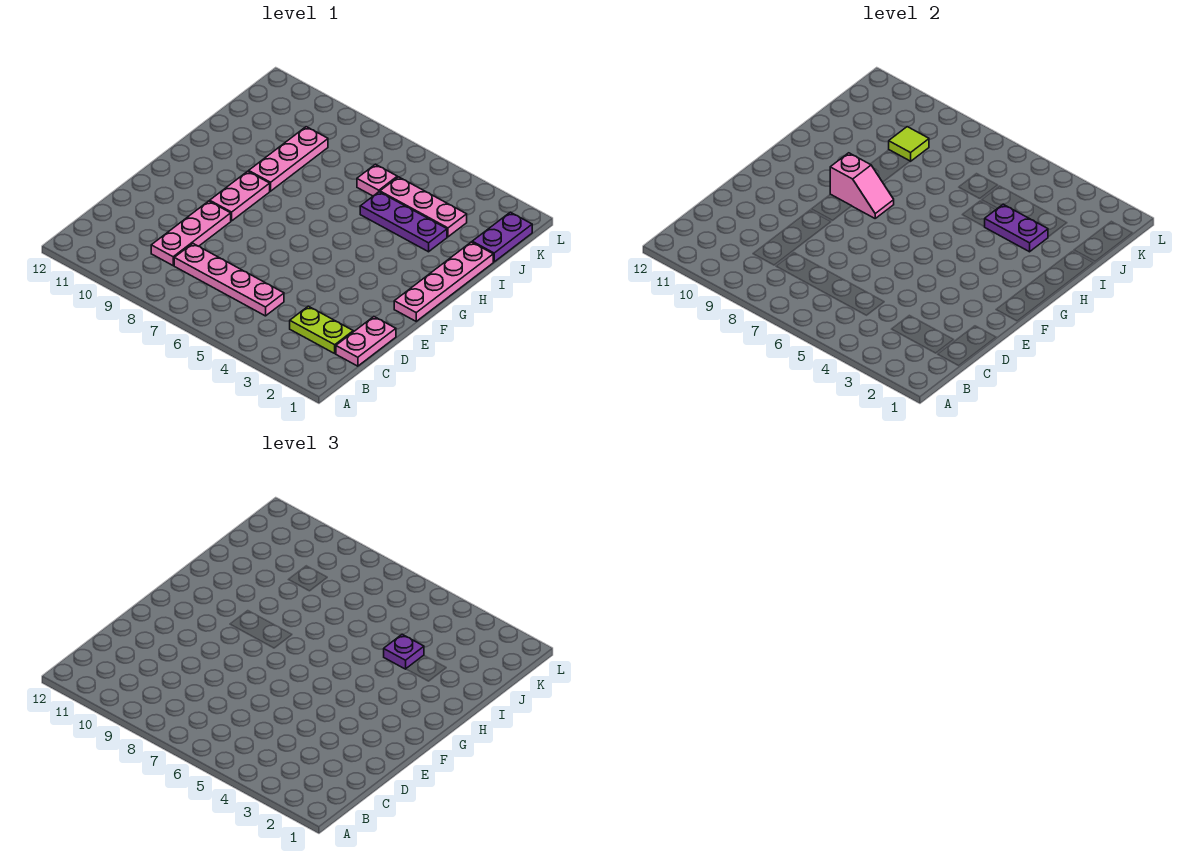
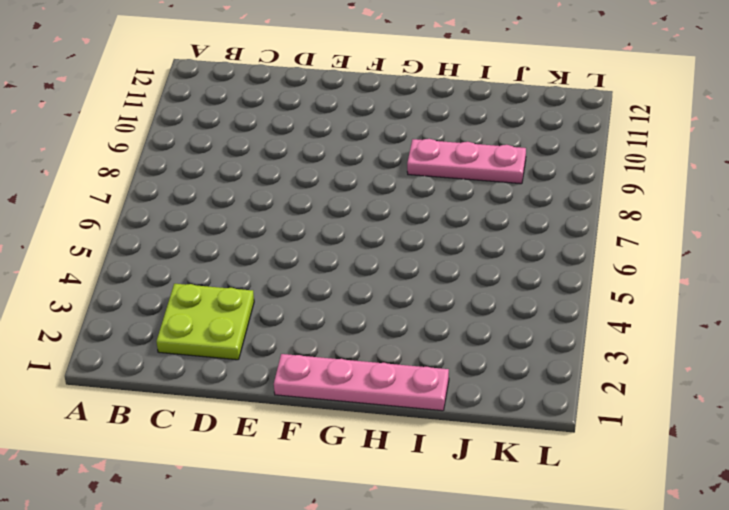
lime plate C2:D3 level 1 -> lime plate C2:C3 level 1
none -> pink plate C1:D1 level 1
none -> pink plate C5:C8 level 1
none -> pink plate C9:E9 level 1

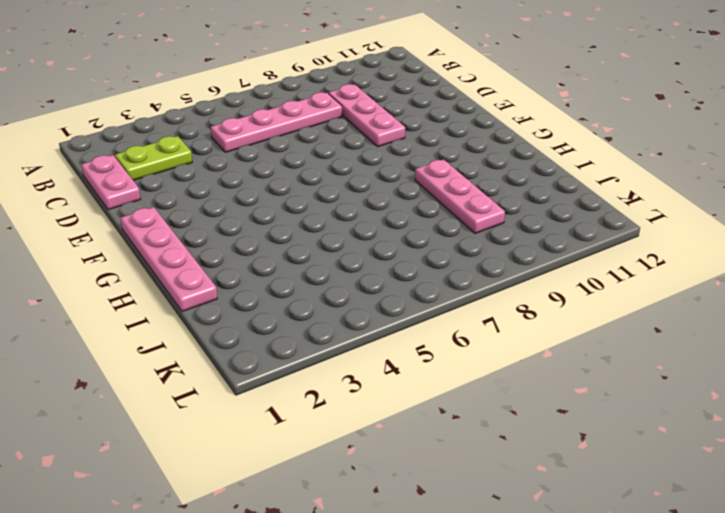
none -> pink plate F9:G9 level 1
none -> purple plate I3:I5 level 1
none -> purple plate J1:K1 level 1

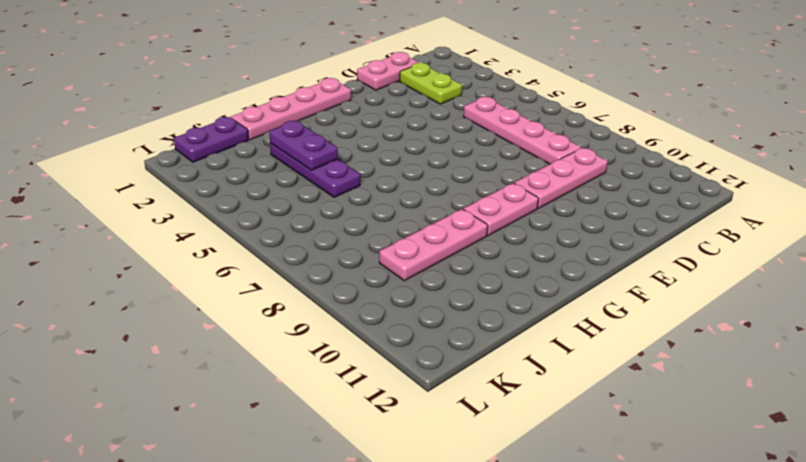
none -> pink plate J3:J5 level 1
none -> pink plate J6 level 1
none -> pink slope G8:G9 level 2 top 9

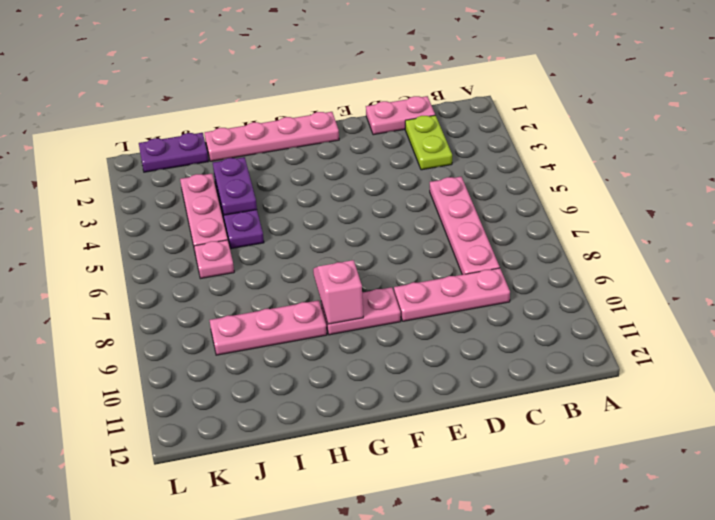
none -> lime tile J9 level 2
none -> purple plate I4 level 3

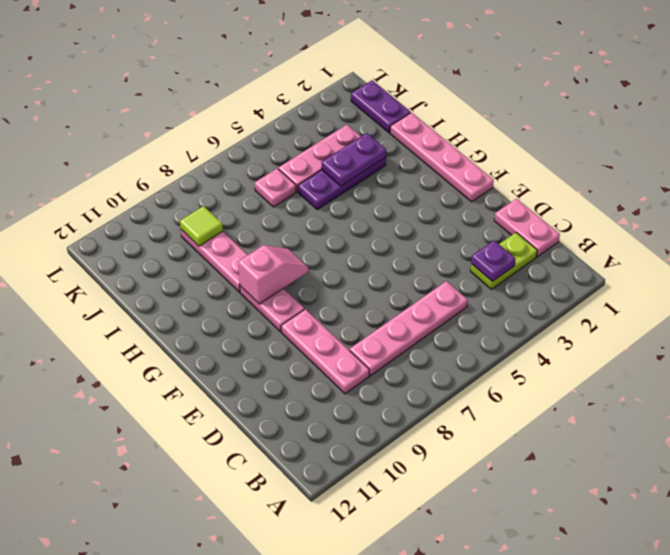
purple plate C3 level 2 -> purple plate I4 level 3

